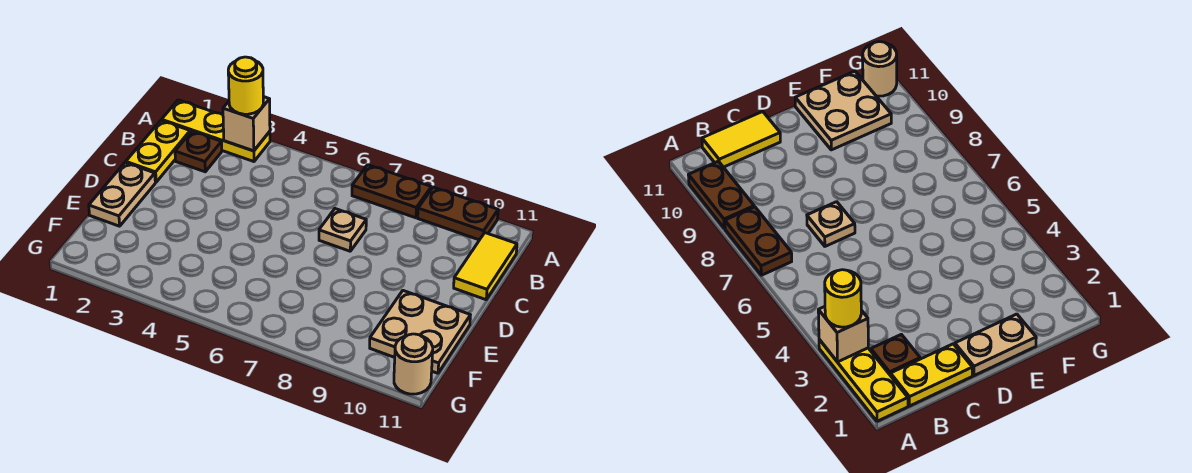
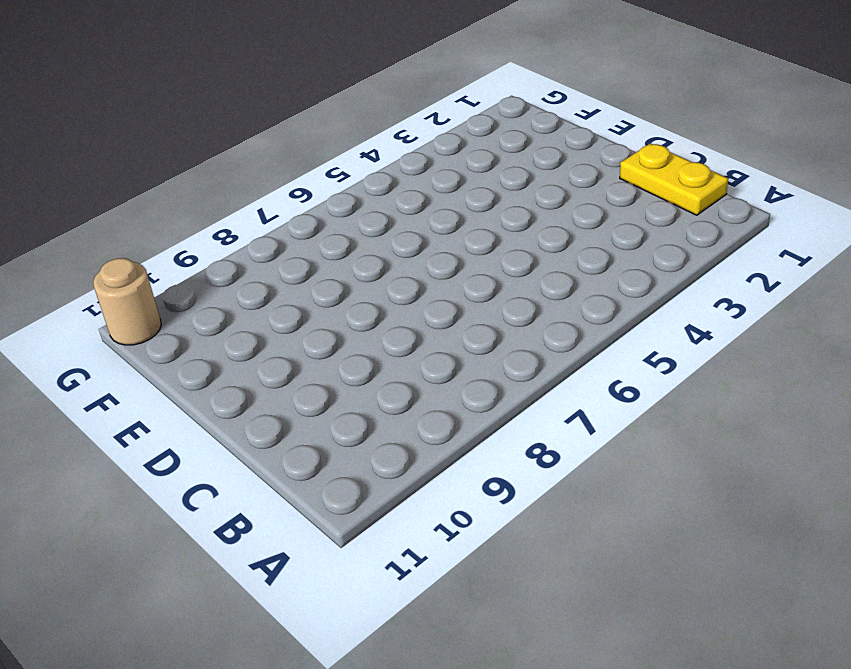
none -> yellow plate A1:A3 level 1
none -> brown plate A7:A8 level 1
none -> brown plate A9:A10 level 1

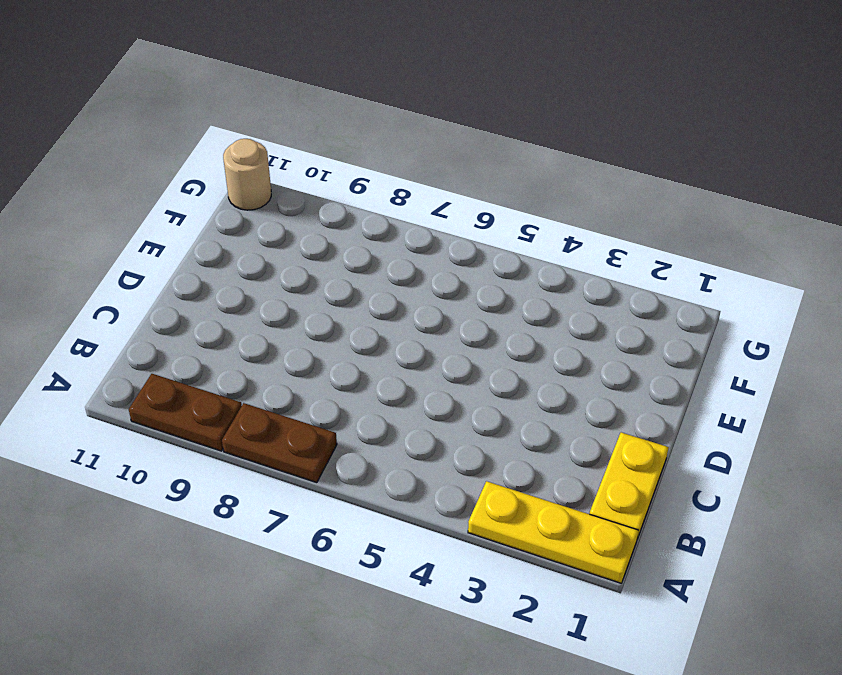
none -> brown plate B2 level 1
none -> yellow tile B11:C11 level 1
none -> tan plate C7 level 1

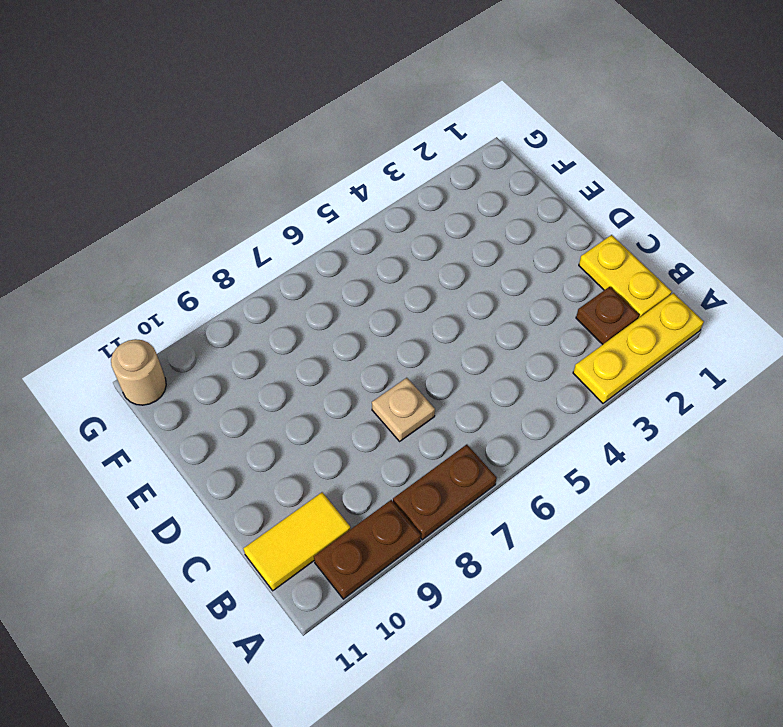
yellow tile B10:B11 level 1 -> yellow tile B11:C11 level 1
none -> tan plate D1:E1 level 1
none -> tan plate E10:F11 level 1
none -> tan brick A3 level 2

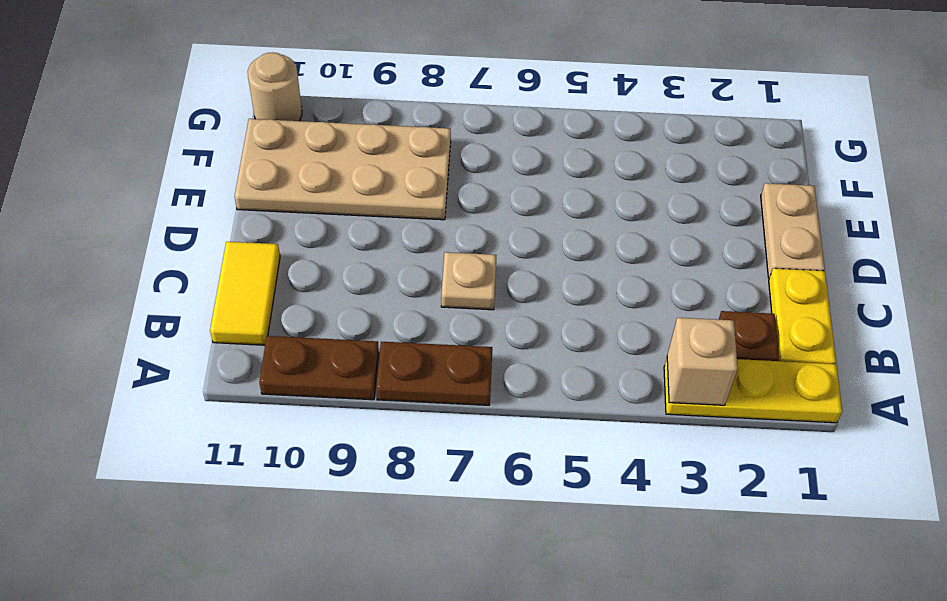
tan plate E8:F11 level 1 -> tan plate E10:F11 level 1
none -> yellow round brick A3 level 3

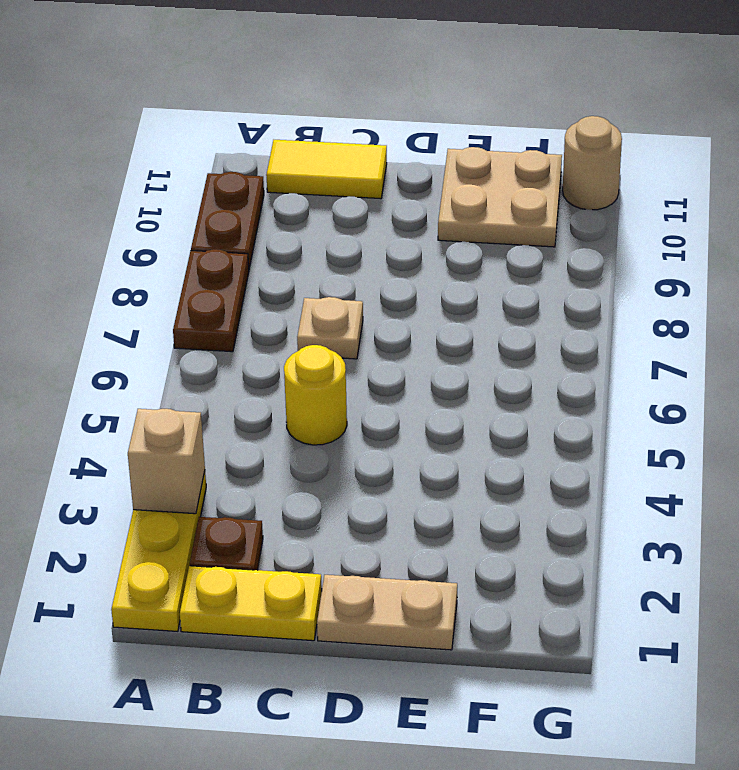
yellow round brick C5 level 1 -> yellow round brick A3 level 3

